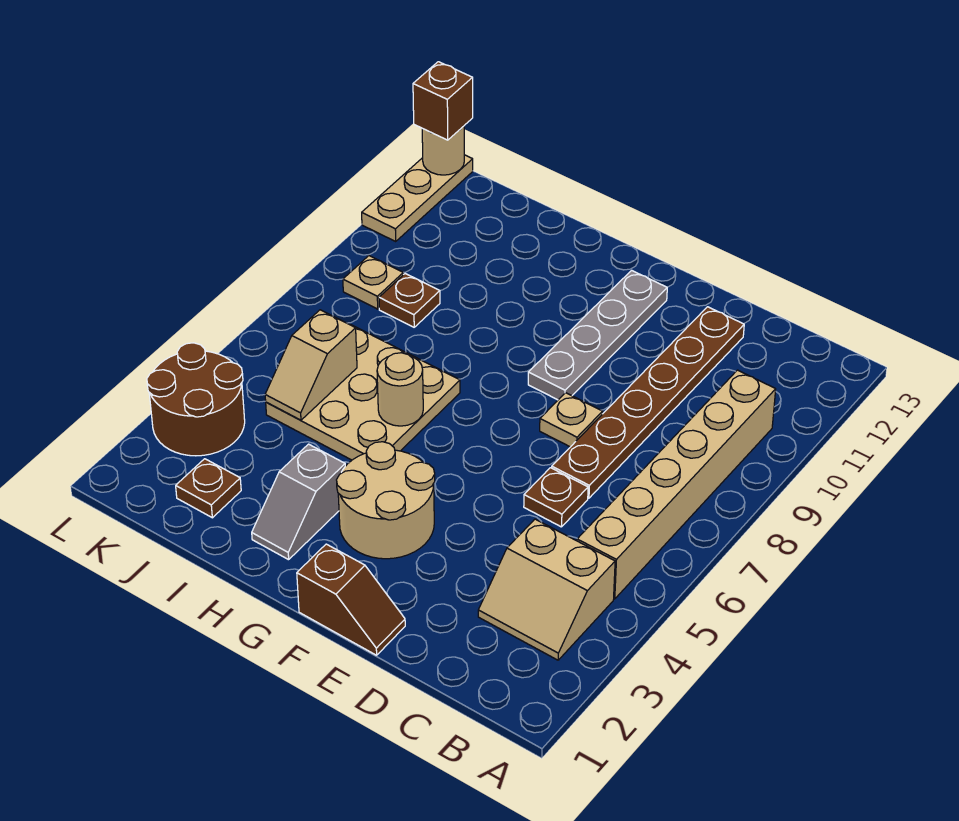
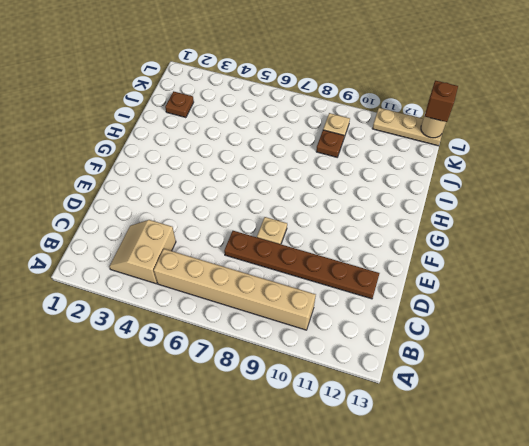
none -> brown plate D6 level 1
none -> brown slope E1:F1 level 1 top F
none -> tan round brick F3:G4 level 1

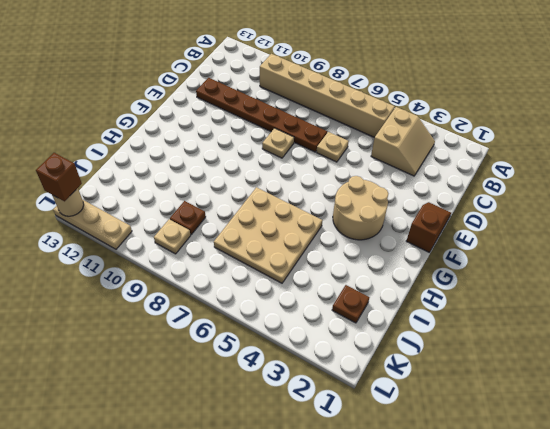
tan plate D6 level 1 -> brown plate D6 level 1
none -> grey plate F9:F12 level 1
none -> grey slope H2:H3 level 1 top 3
none -> brown round brick K3:L4 level 1

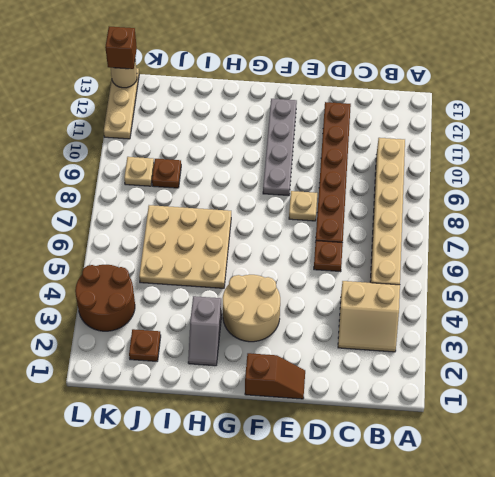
none -> tan round brick H6 level 2
none -> tan slope J5:J6 level 2 top 6

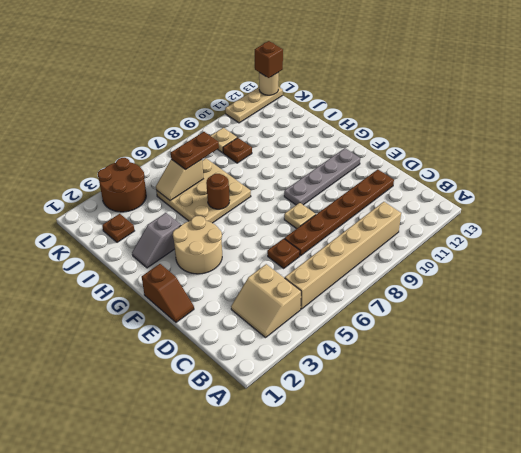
brown round brick H6 level 2 -> tan round brick H6 level 2
brown plate J6:J7 level 3 -> none

